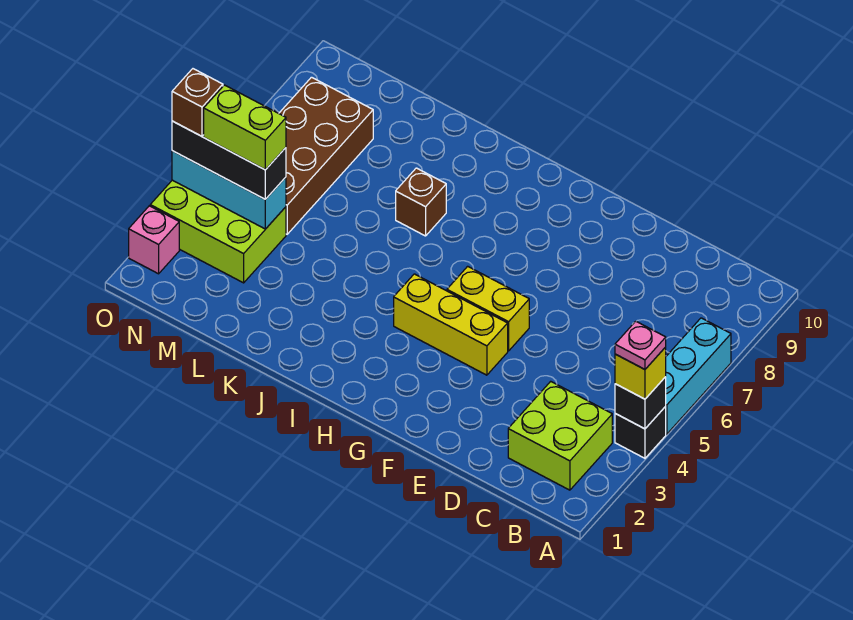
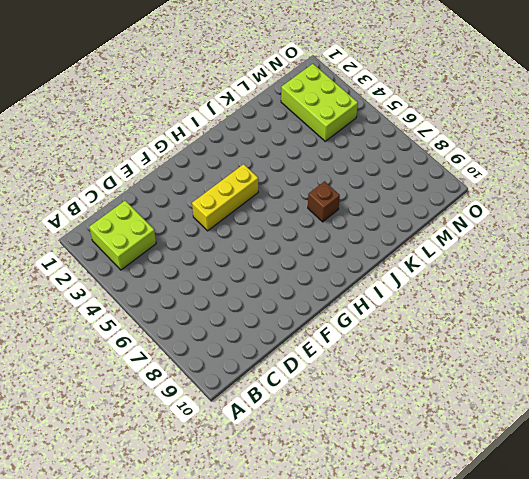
lime brick M2:N4 level 1 -> lime brick M3:O4 level 1
none -> black brick A4 level 1
none -> cyan brick A5:A7 level 1
none -> yellow brick F5:G5 level 1

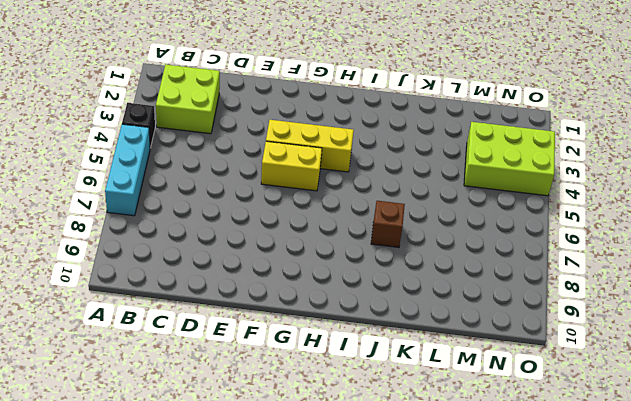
none -> brown brick M5:N8 level 1
none -> pink brick O2 level 1
none -> black brick A4 level 2

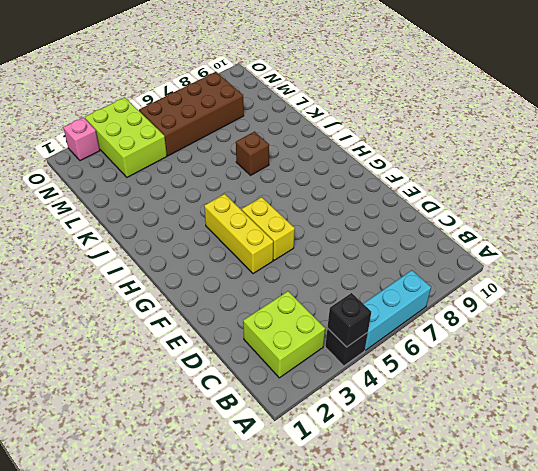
none -> cyan brick M4:O4 level 2
none -> yellow brick A4 level 3
none -> black brick M4:O4 level 3

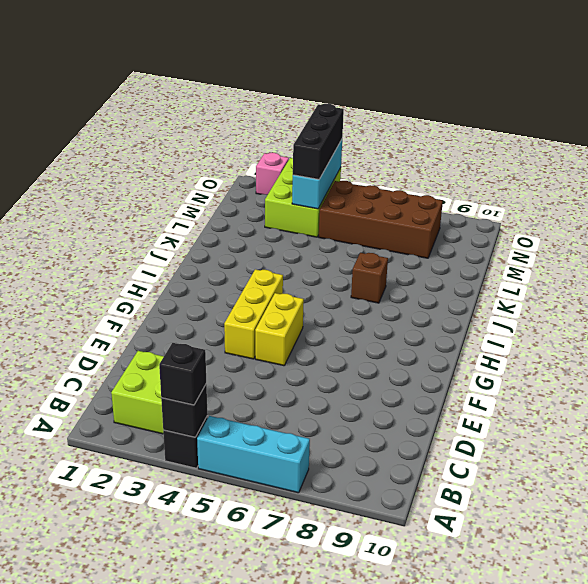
black brick A4 level 3 -> yellow brick A4 level 3
none -> pink plate A4 level 4
none -> lime brick M4:N4 level 4
none -> brown brick O4 level 4

